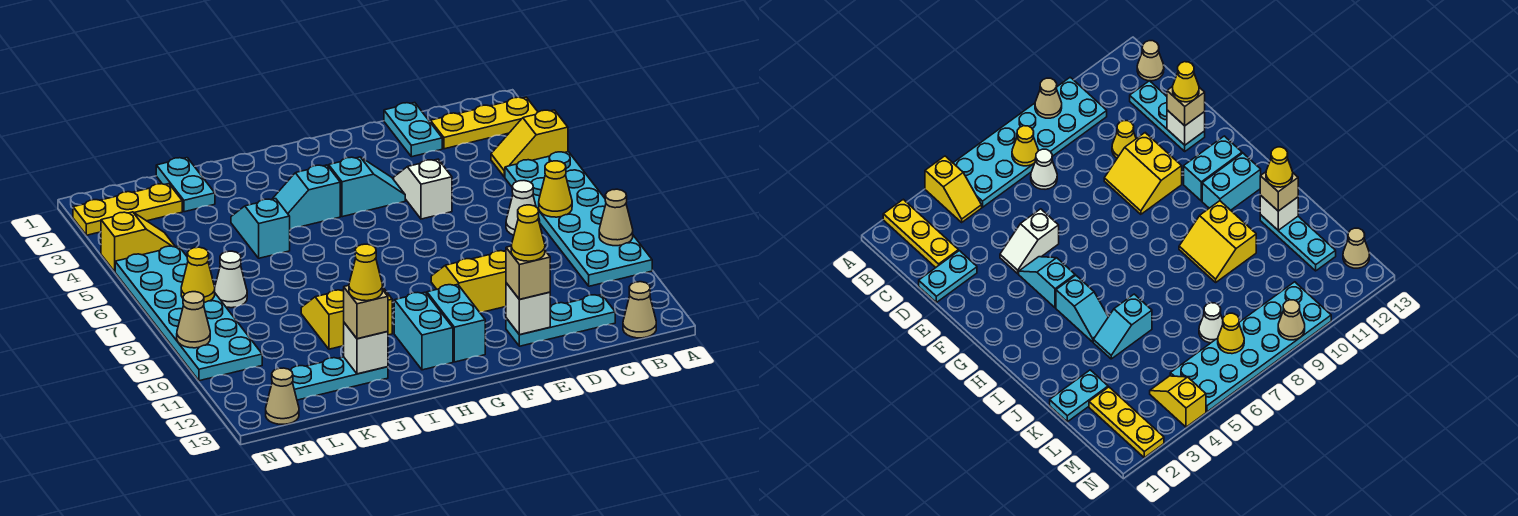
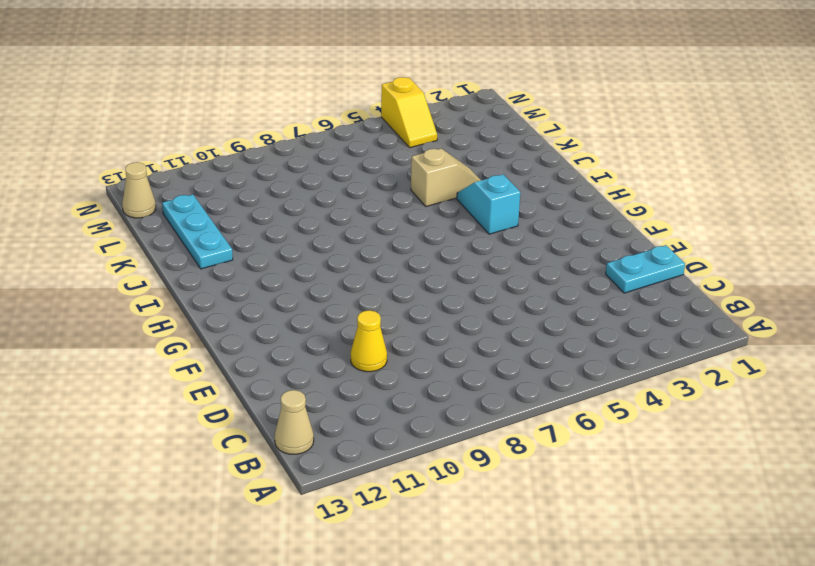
tan slope J4:J5 level 1 top 5 -> cyan slope J4:J5 level 1 top 5
none -> yellow plate A2:C2 level 1
none -> yellow slope A4:B4 level 1 top A
none -> cyan plate A5:B10 level 1
none -> white cone C7 level 1

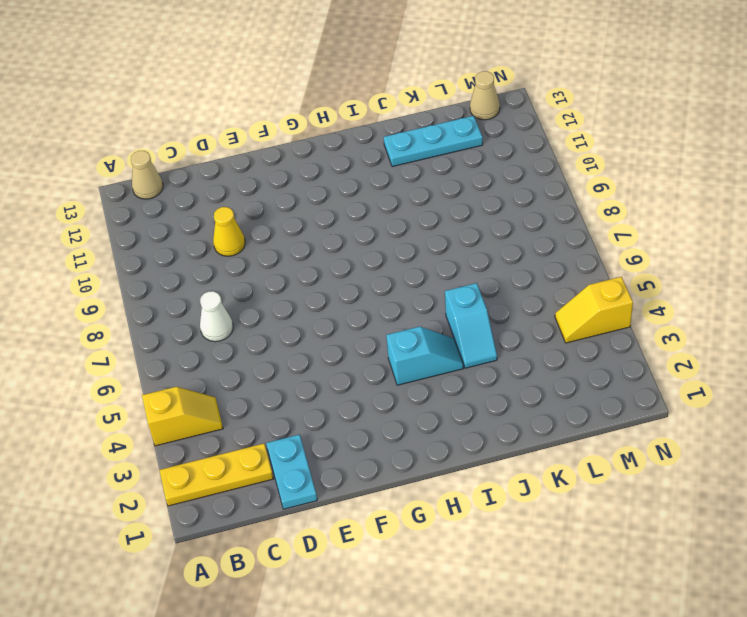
none -> cyan plate A5:B10 level 1
none -> cyan plate C12:E12 level 1
none -> white slope E4:E5 level 1 top 5
none -> yellow slope E9:F10 level 1 top 10

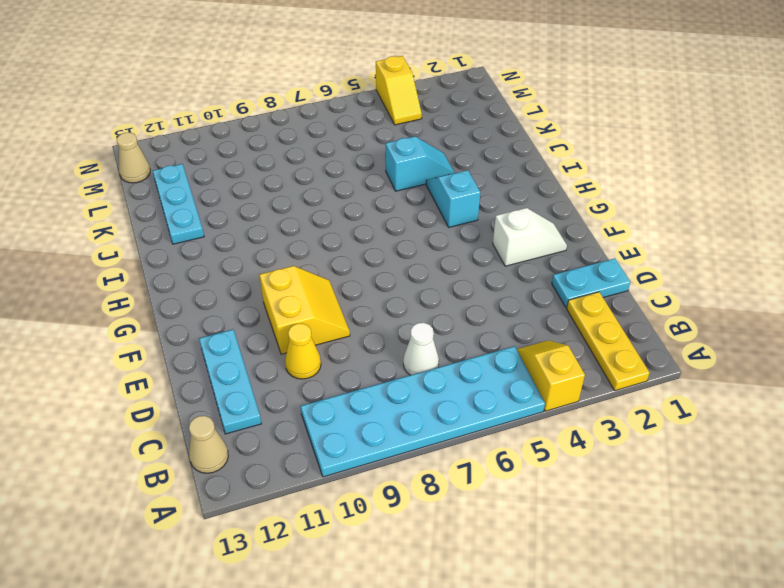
white slope F2:F3 level 1 top 3 -> white slope E4:E5 level 1 top 5
none -> cyan slope F4:G4 level 1 top G
none -> cyan brick G11:G12 level 1
none -> cyan brick H11:H12 level 1
none -> yellow slope I9:J10 level 1 top 10

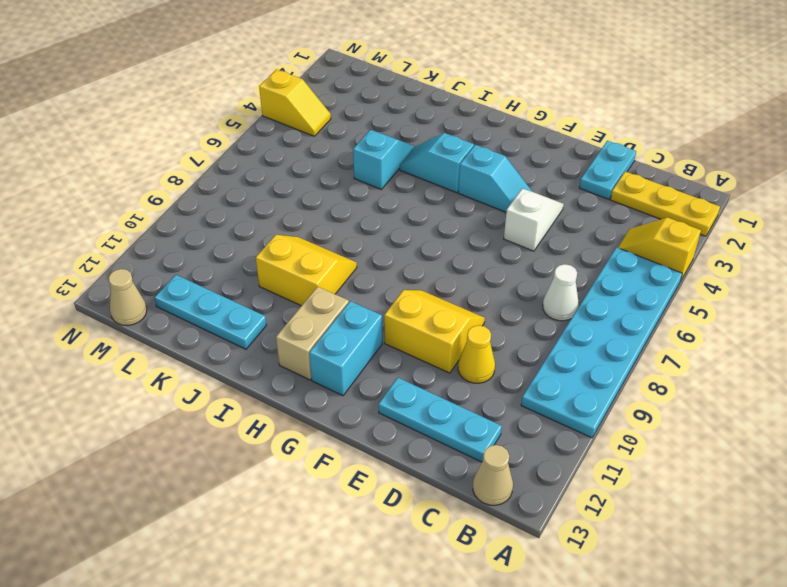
tan brick H11:H12 level 1 -> cyan brick H11:H12 level 1
none -> cyan plate K1:K2 level 1
none -> yellow plate L2:N2 level 1
none -> white cone L7 level 1
none -> cyan plate M5:N10 level 1

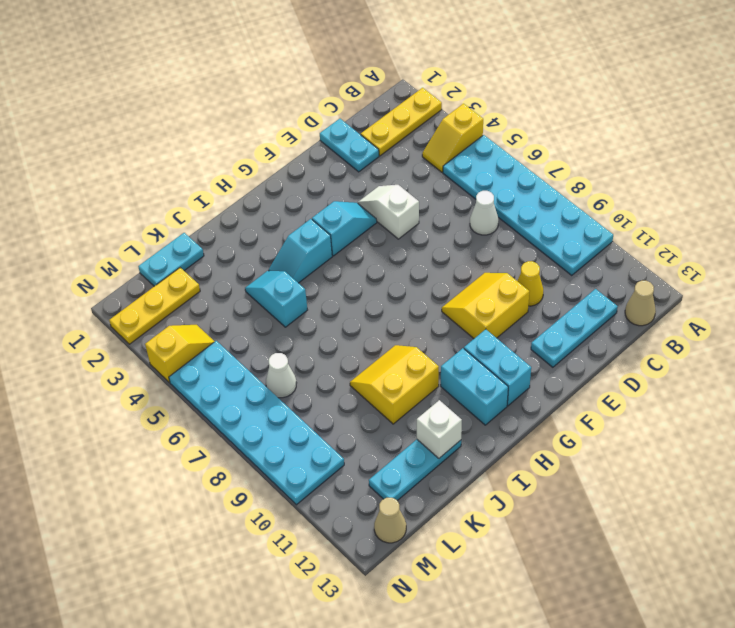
cyan plate K1:L1 level 1 -> cyan plate K1:K2 level 1
none -> tan cone A9 level 2
none -> yellow cone B7 level 2
none -> white brick E12 level 2
none -> yellow cone M7 level 2

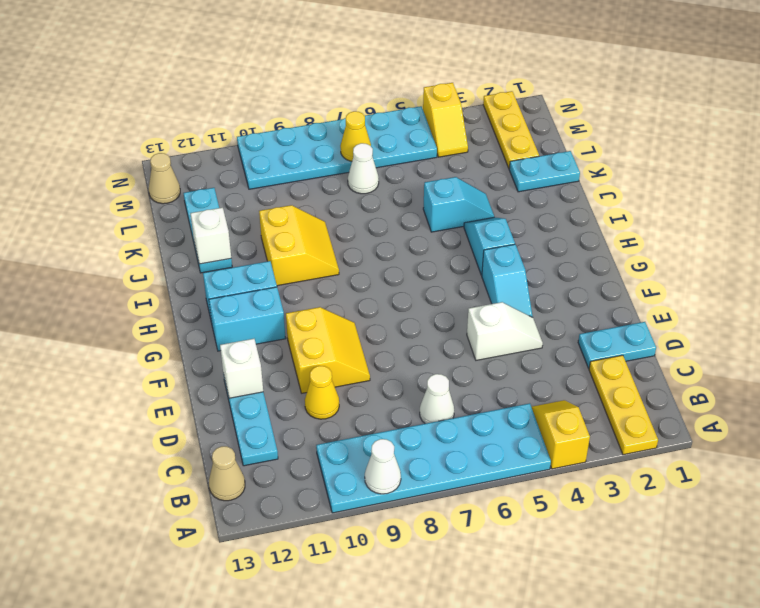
white cone A9 level 2 -> tan cone A9 level 2
none -> yellow cone B7 level 2
none -> tan cone N9 level 2
none -> tan brick E12 level 3
none -> tan brick J12 level 3

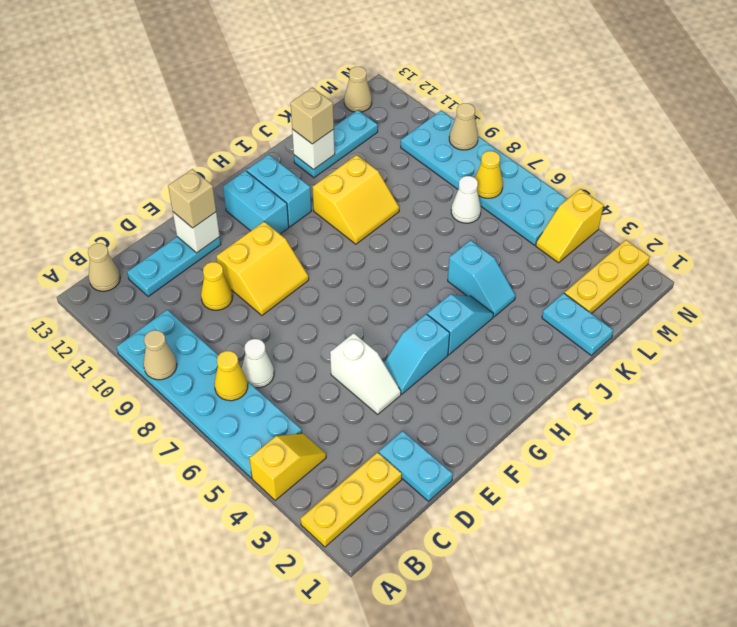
none -> yellow cone E12 level 4
none -> yellow cone J12 level 4

